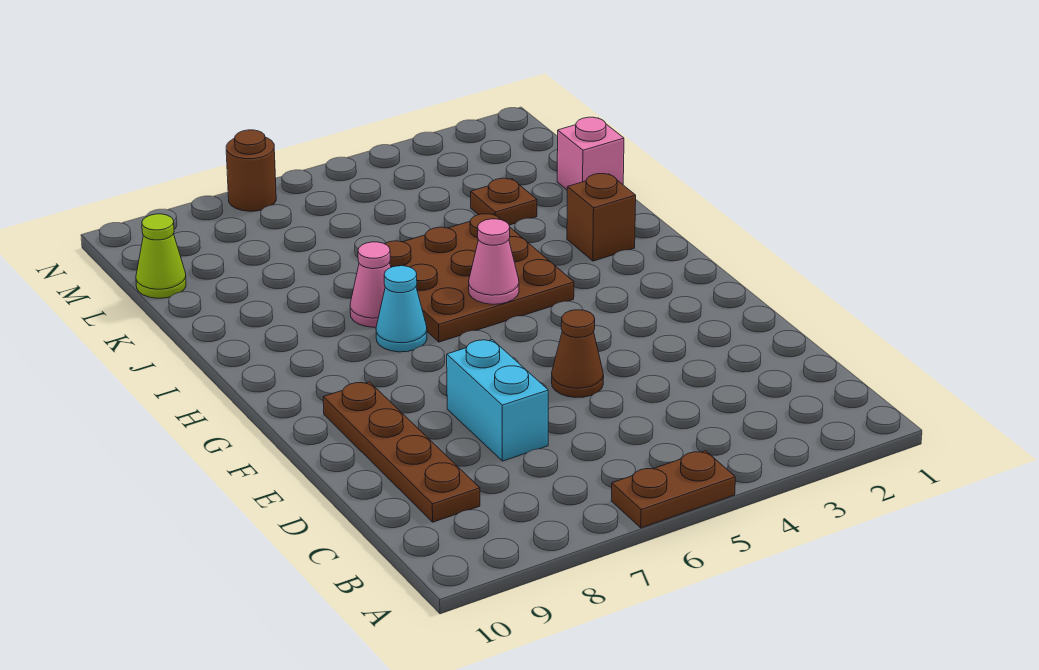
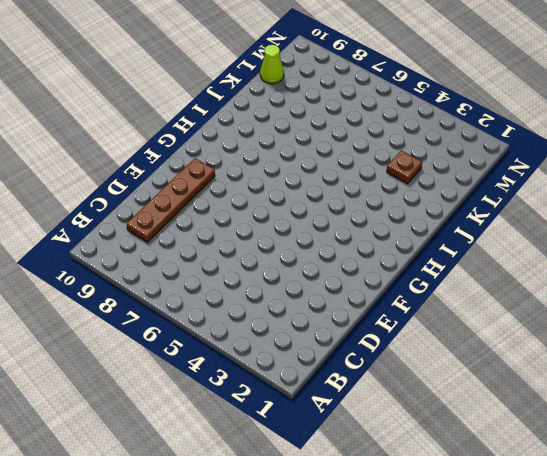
none -> brown plate A5:A6 level 1
none -> cyan brick D7:E7 level 1
none -> brown cone E5 level 1

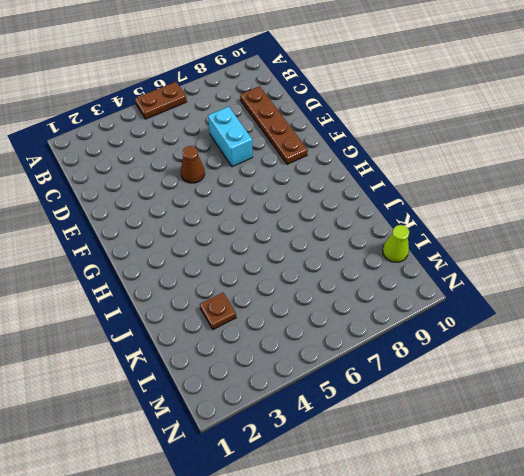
none -> brown plate H4:J6 level 1
none -> cyan cone H7 level 1
none -> brown brick I2 level 1

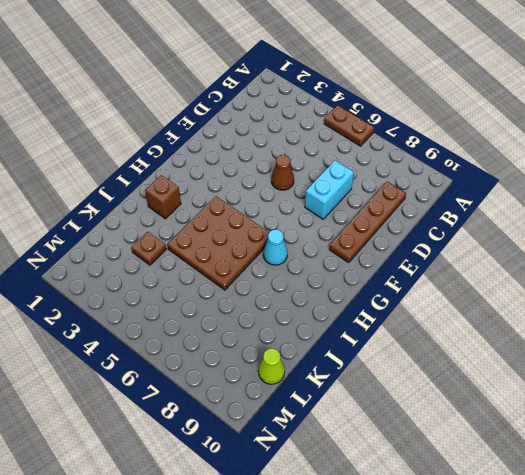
none -> pink cone I7 level 1
none -> pink brick K1 level 1
none -> brown round brick N7 level 1

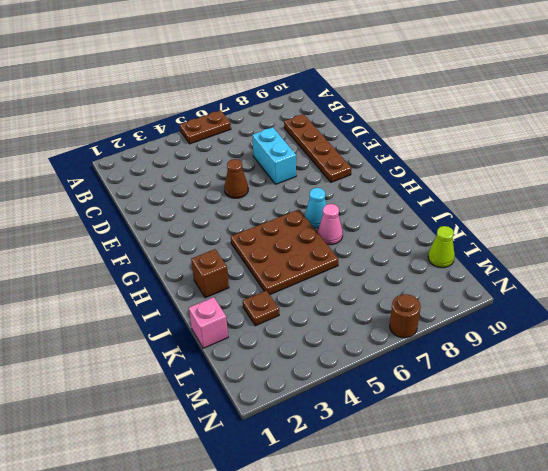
none -> pink cone H5 level 2

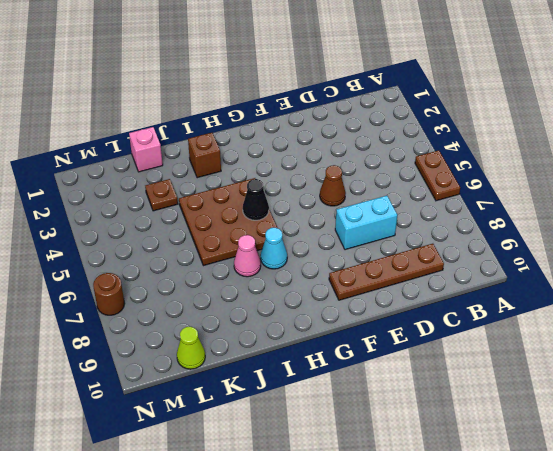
black cone H5 level 2 -> pink cone H5 level 2

